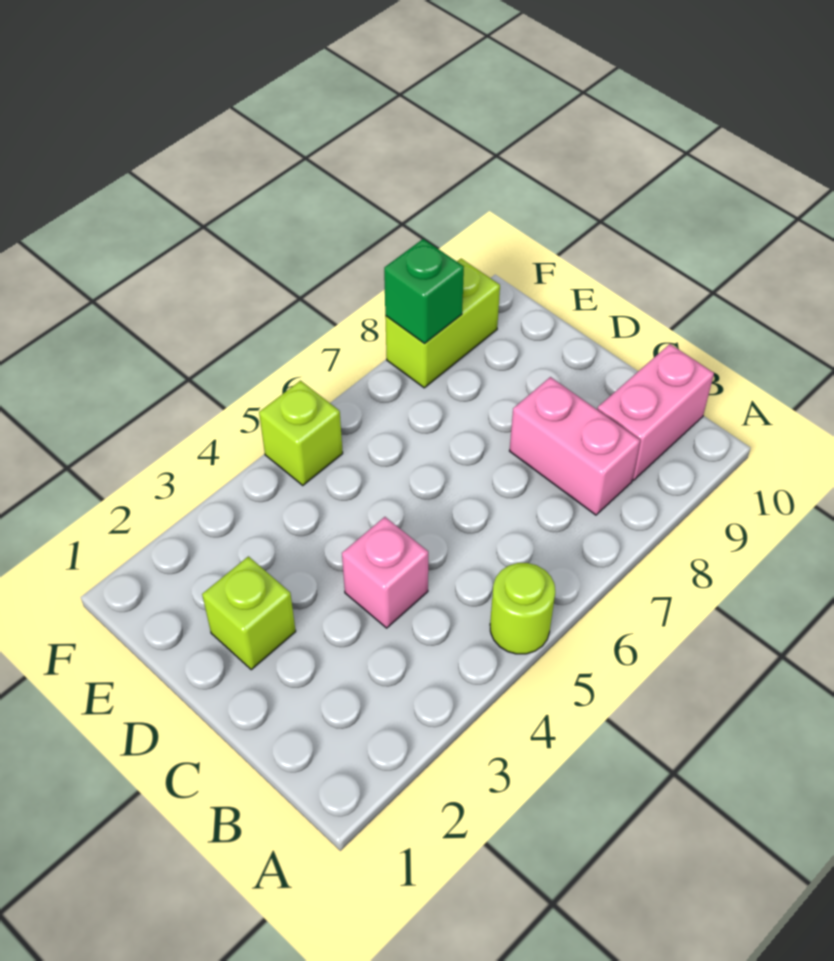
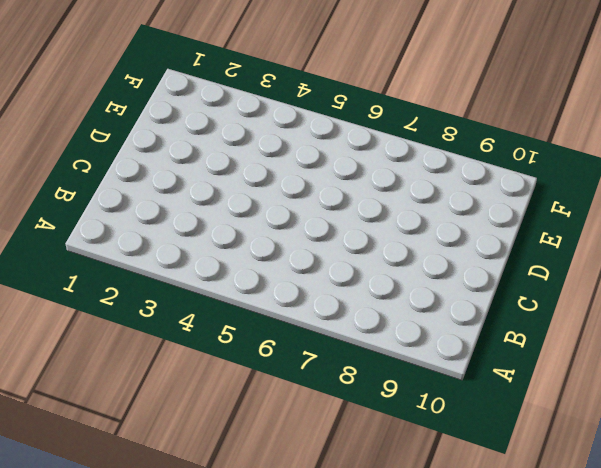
none -> lime round brick A5 level 1
none -> pink brick B8:C8 level 1

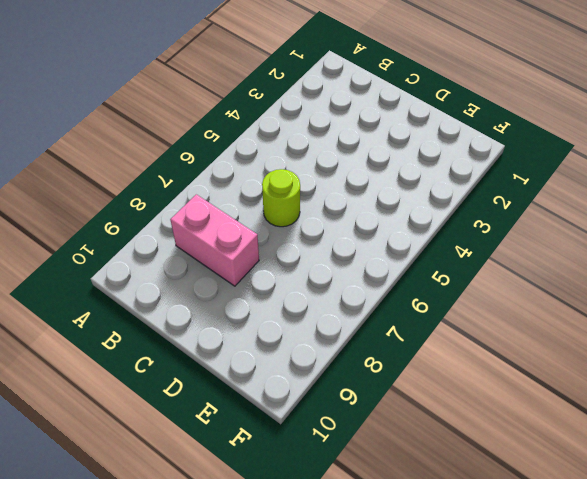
lime round brick C6 level 1 -> lime round brick A5 level 1
none -> pink brick B9:B10 level 1
none -> pink brick C4 level 1

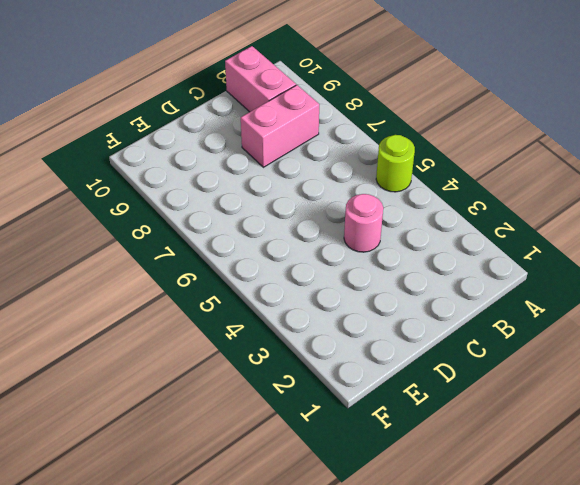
pink round brick C4 level 1 -> pink brick C4 level 1
none -> lime brick D2 level 1
none -> lime brick F5 level 1

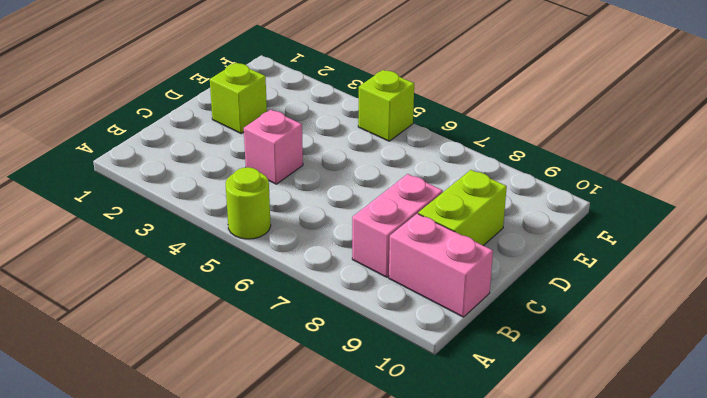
lime brick C9:D9 level 1 -> lime brick F8:F9 level 1
none -> green brick F8 level 2

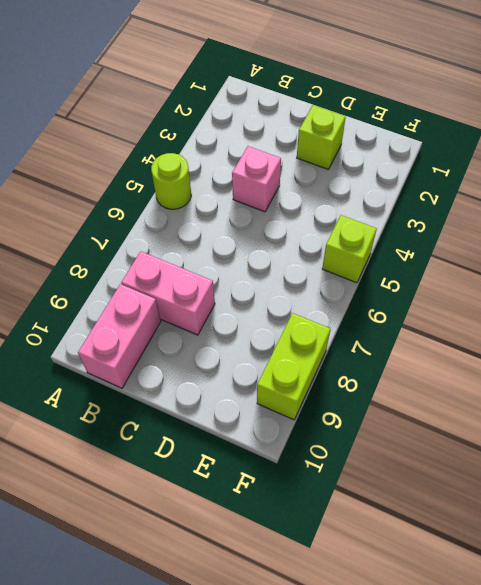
none -> green brick F8 level 2

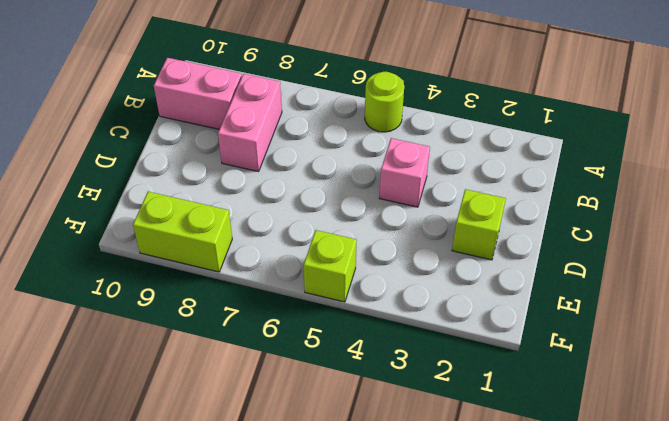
none -> green brick F8 level 2

